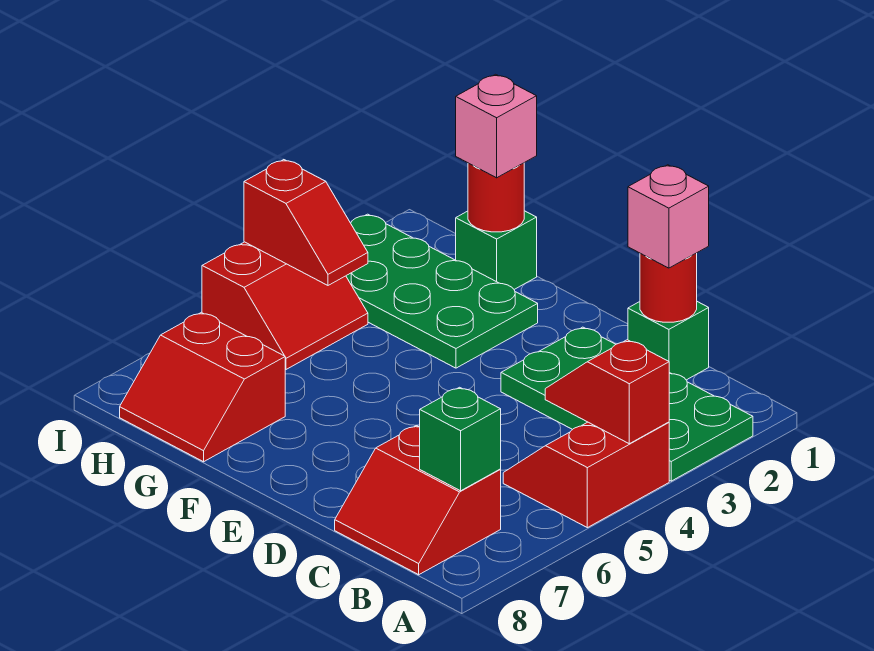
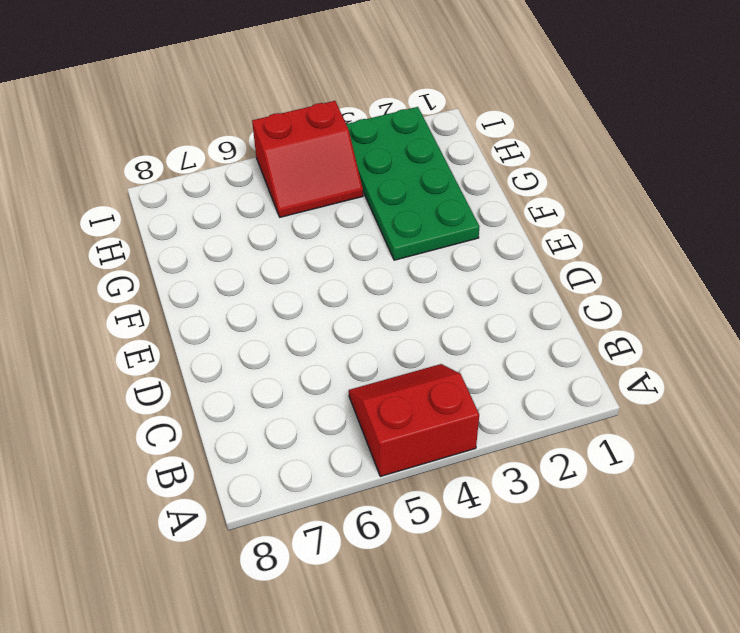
none -> green plate A2:D3 level 1
none -> red slope B7:C8 level 1 top 7
none -> green brick C1 level 1

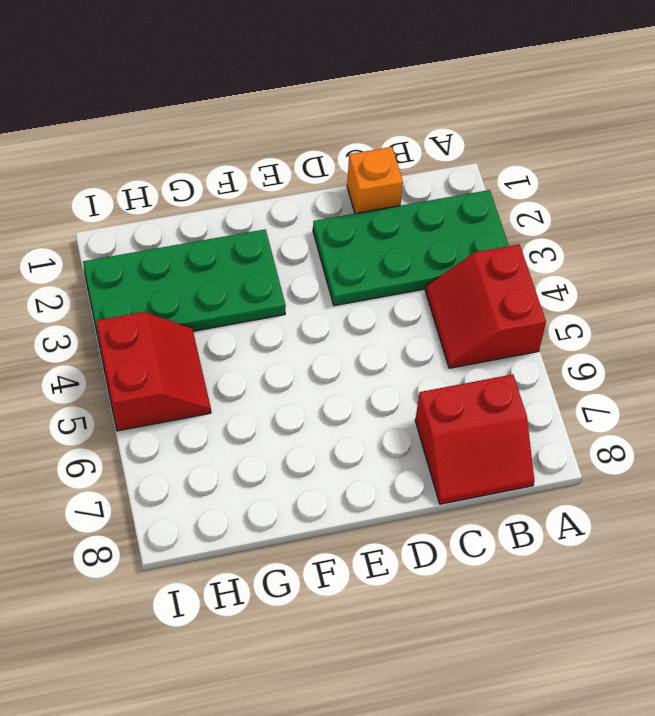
orange brick C1 level 1 -> green brick C1 level 1
none -> green brick G1 level 1
none -> red slope G7:H8 level 1 top 7
none -> red slope A4:B4 level 2 top A

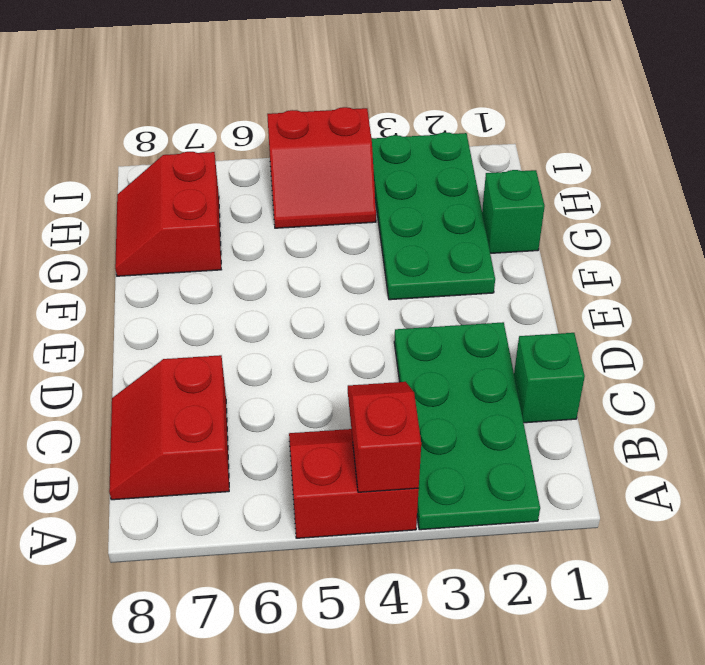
none -> green brick B7 level 2
none -> red round brick C1 level 2
none -> red round brick G1 level 2

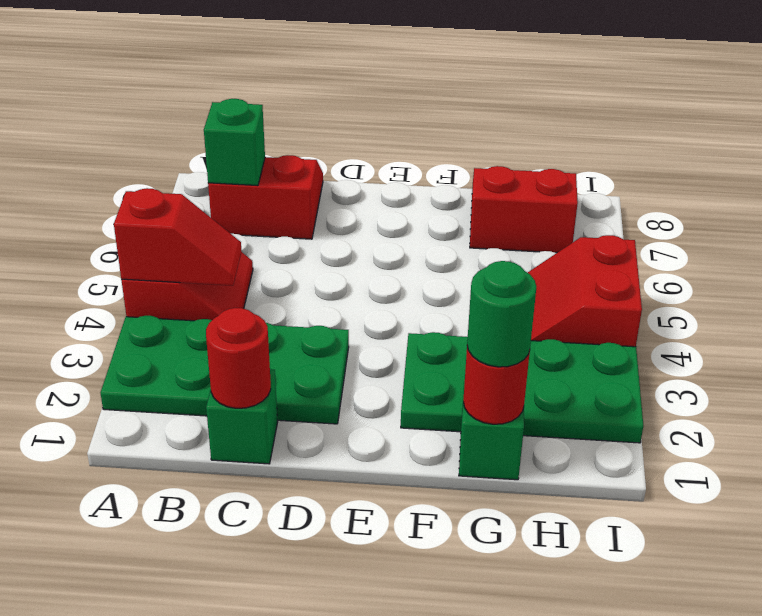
green round brick G1 level 3 -> pink brick G1 level 3
none -> red slope H4:I4 level 2 top I
none -> pink brick C1 level 3

